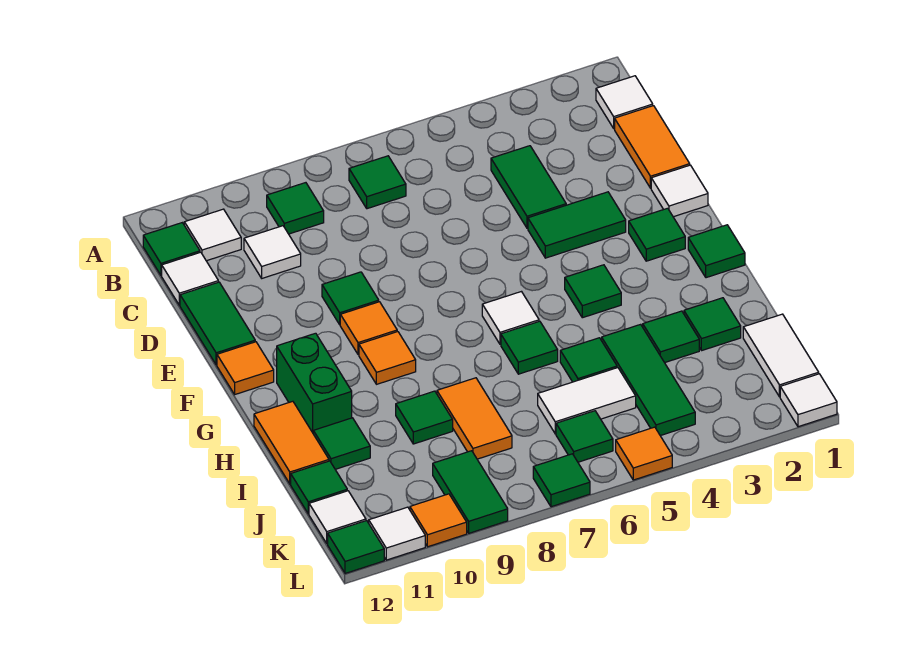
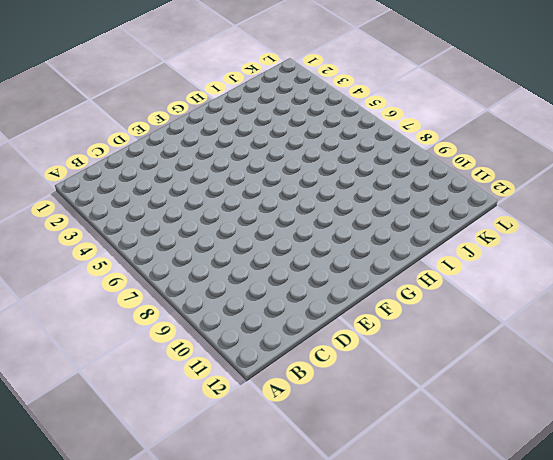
none -> white tile B1 level 1
none -> green tile B7 level 1
none -> green tile B9 level 1
none -> white tile B11 level 1

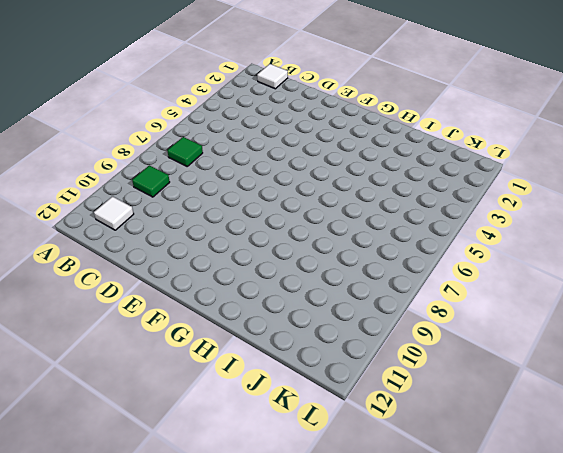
none -> green tile B12 level 1
none -> orange tile C1:D1 level 1
none -> green tile C4:D4 level 1
none -> white tile C10 level 1

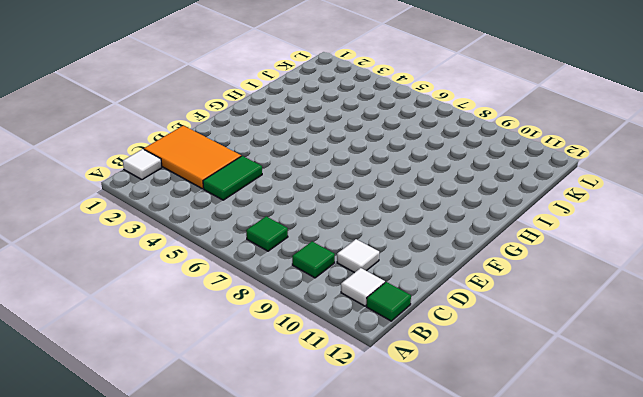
orange tile C1:D3 level 1 -> orange tile C1:D1 level 1
none -> white tile C12 level 1
none -> green tile D12:E12 level 1
none -> white tile E1 level 1
none -> green tile E3:E4 level 1

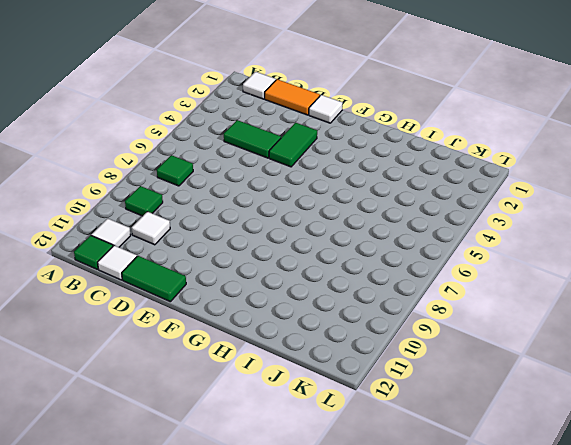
none -> green tile E9 level 1
none -> green tile F2 level 1
none -> orange tile F9 level 1
none -> orange tile F12 level 1

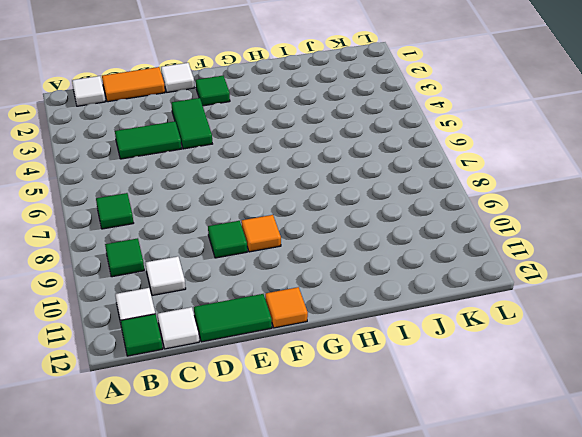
none -> green tile G1 level 1
none -> green tile G4 level 1
none -> white tile G6 level 1
none -> orange tile G9 level 1

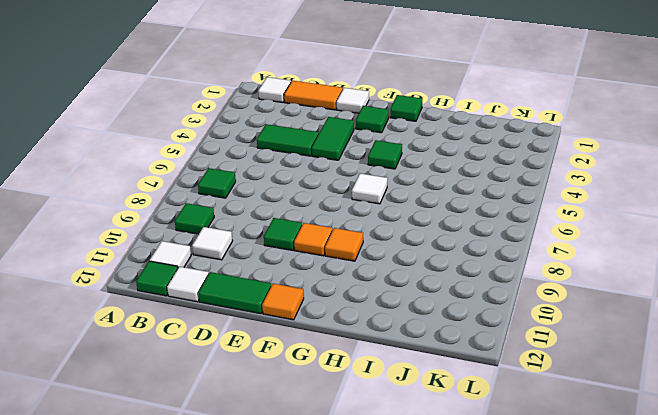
none -> green brick G11:H11 level 1
none -> green tile H6 level 1
none -> orange tile H12:I12 level 1
none -> green tile I2 level 1

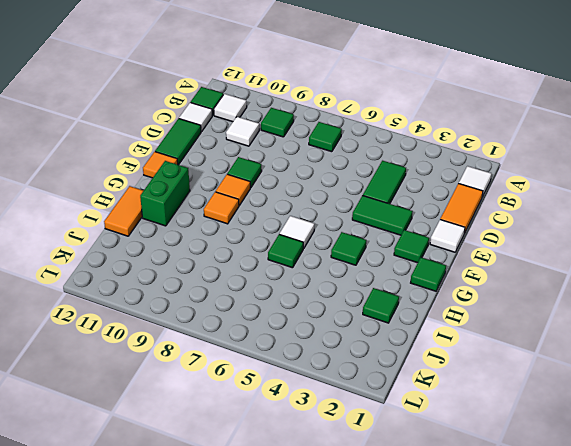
none -> green tile I3 level 1
none -> green tile I4:K4 level 1
none -> green tile I5 level 1
none -> orange tile I8:J8 level 1

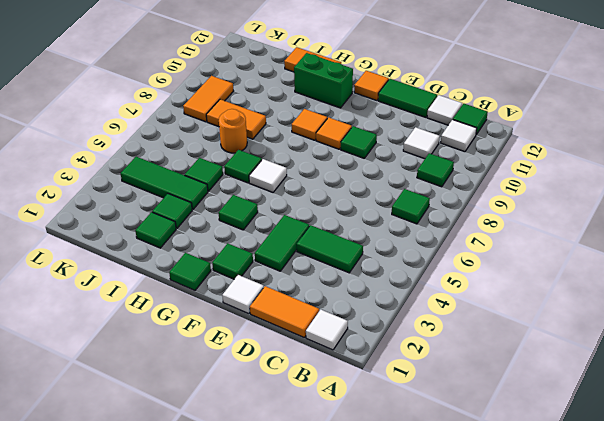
orange round brick I7 level 1 -> none
orange tile K8:K9 level 1 -> green tile K9:L9 level 1
none -> green tile I9 level 1
none -> green tile I11 level 1
none -> white tile J1:K1 level 1
none -> white tile J5:J6 level 1

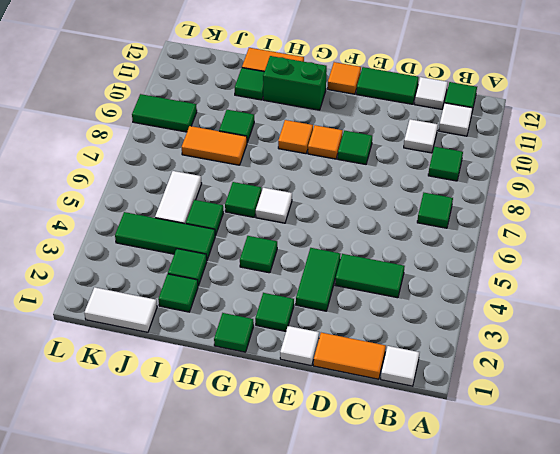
none -> green tile J12 level 1
none -> green tile K6 level 1
none -> white tile K12 level 1
none -> white tile L1 level 1

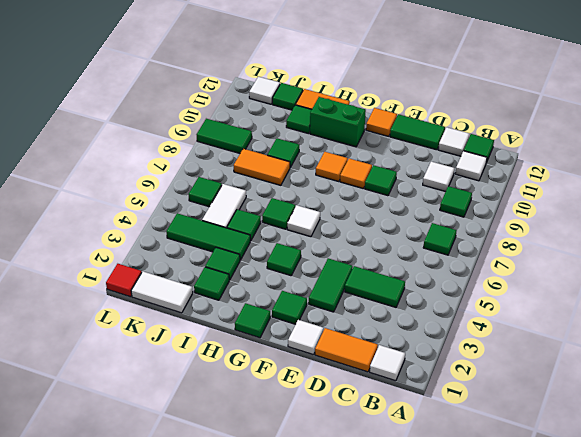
red tile L1 level 1 -> white tile L1 level 1
none -> orange tile L5 level 1
none -> green tile L7 level 1
none -> orange tile L10 level 1
none -> white tile L11 level 1

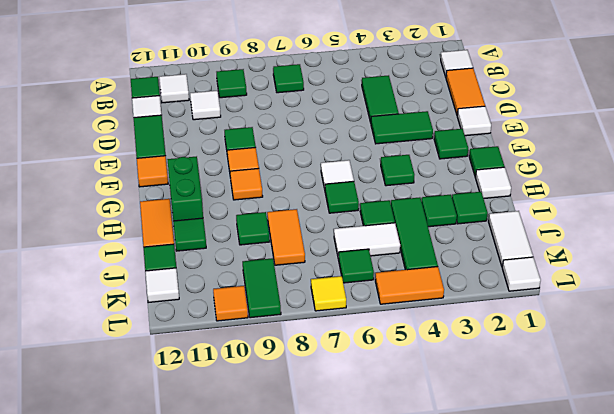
white tile H1 level 1 -> white tile L11 level 1
orange tile L4:L5 level 1 -> orange tile L5 level 1
yellow tile L7 level 1 -> green tile L7 level 1
none -> green tile L12 level 1

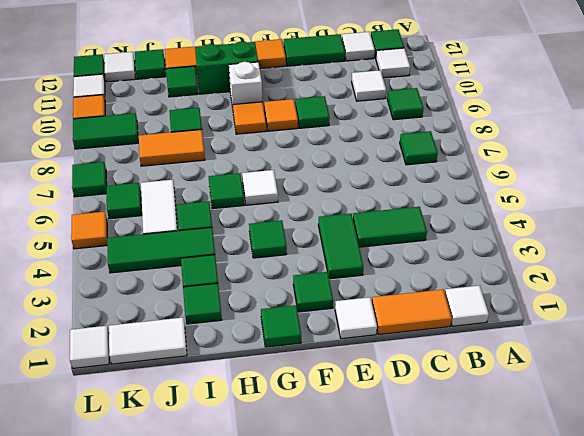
white brick G10 level 1 -> none

